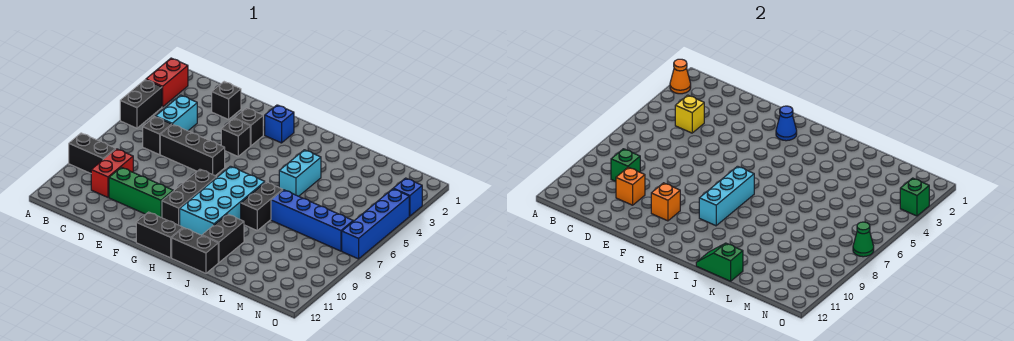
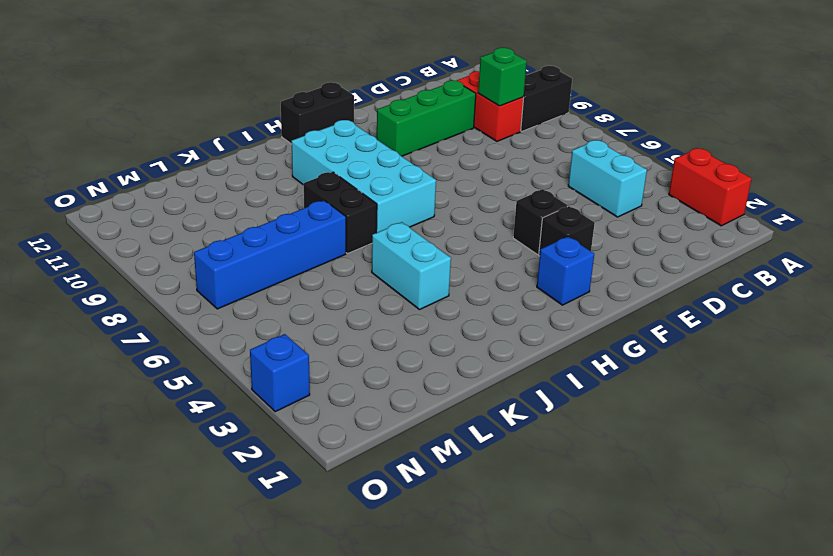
none -> black brick A4:A5 level 1
none -> black brick C6 level 1
none -> black brick D2 level 1
none -> black brick D6:F6 level 1

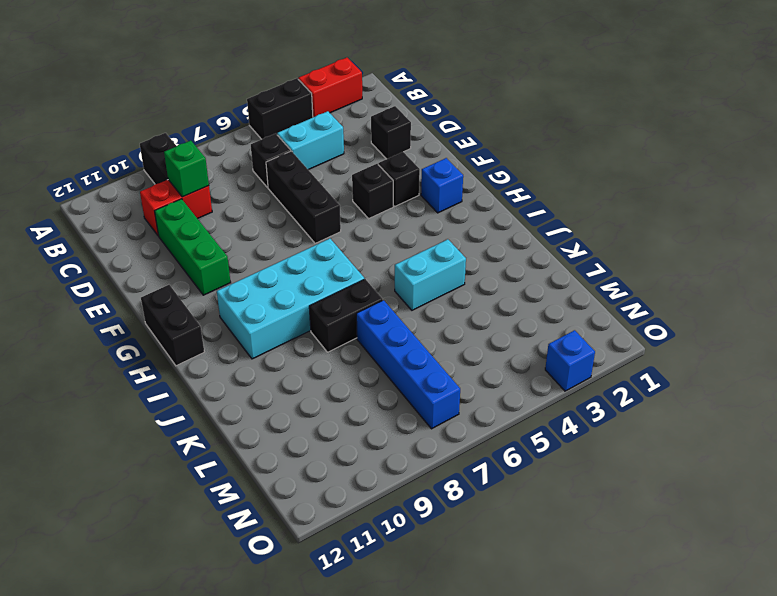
none -> black brick G8:G10 level 1
none -> black brick I12:J12 level 1
none -> black brick J10:J11 level 1
none -> blue brick O4:O7 level 1

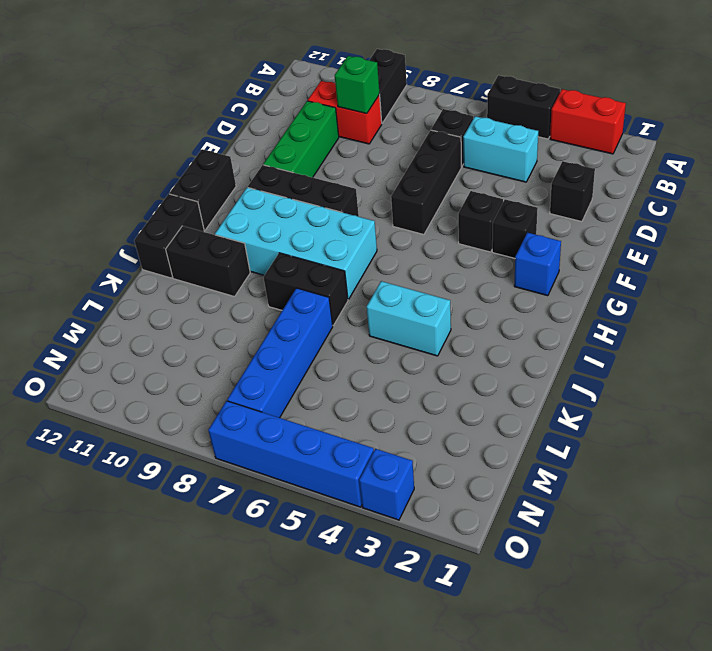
none -> orange cone A2 level 2
none -> yellow brick C4 level 2
none -> orange brick D10 level 2
none -> orange brick F10 level 2

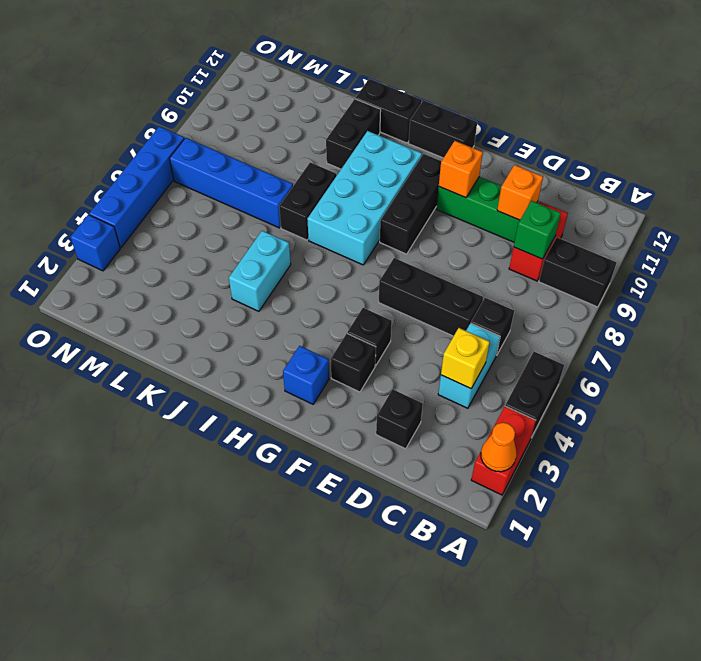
none -> blue cone G2 level 2
none -> cyan brick H7:H9 level 2
none -> green slope J12:K12 level 2 top K
none -> green brick O3 level 2

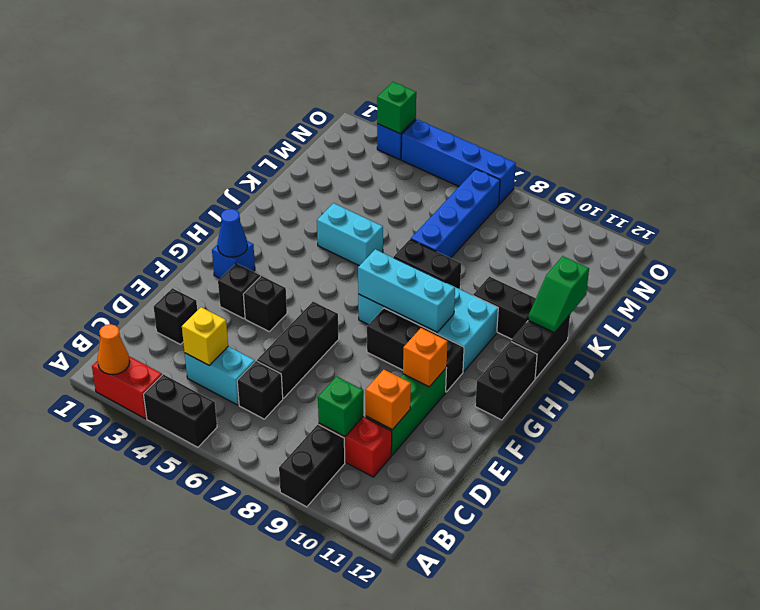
none -> green cone O7 level 2

